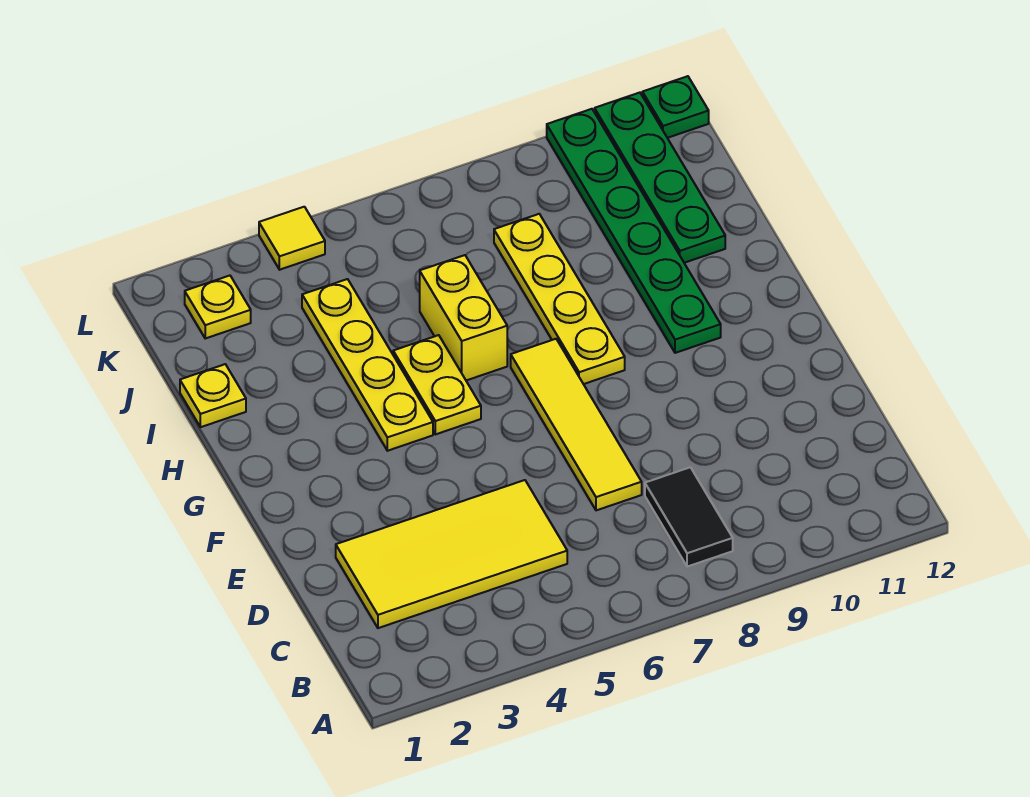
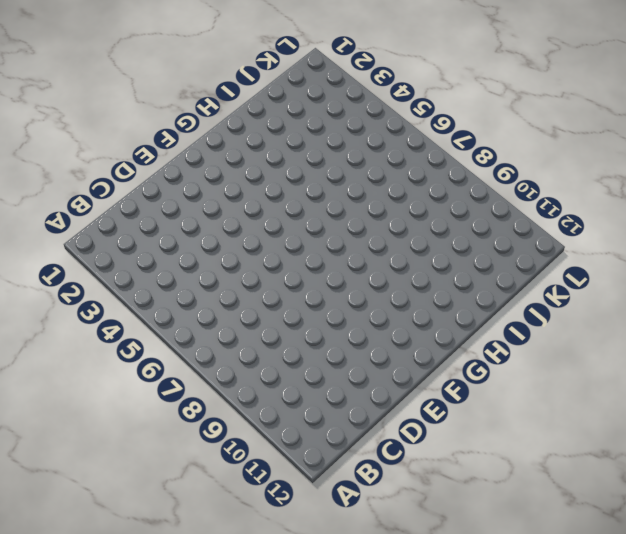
none -> black tile B8:C8 level 1
none -> yellow tile C2:D5 level 1
none -> yellow tile D7:G7 level 1

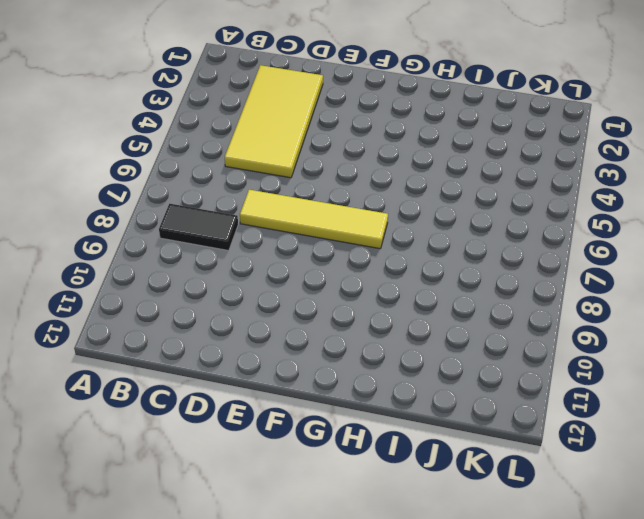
none -> yellow plate G4:J4 level 1
none -> yellow plate G5:H5 level 1
none -> yellow plate G8:J8 level 1

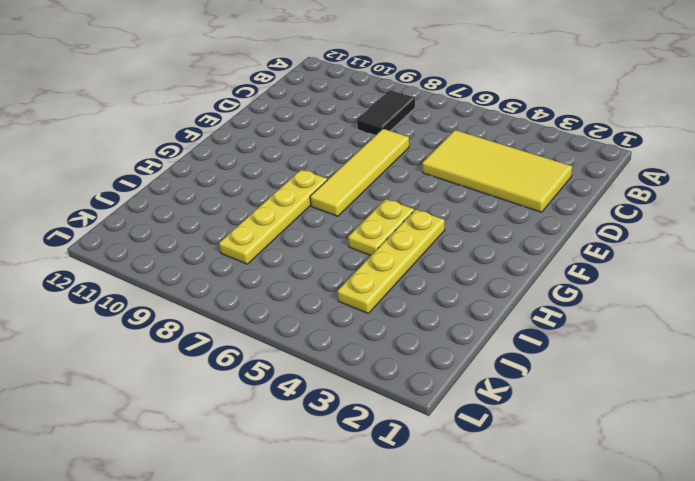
none -> green plate G10:L10 level 1
none -> yellow brick H6:I6 level 1
none -> yellow plate I1 level 1

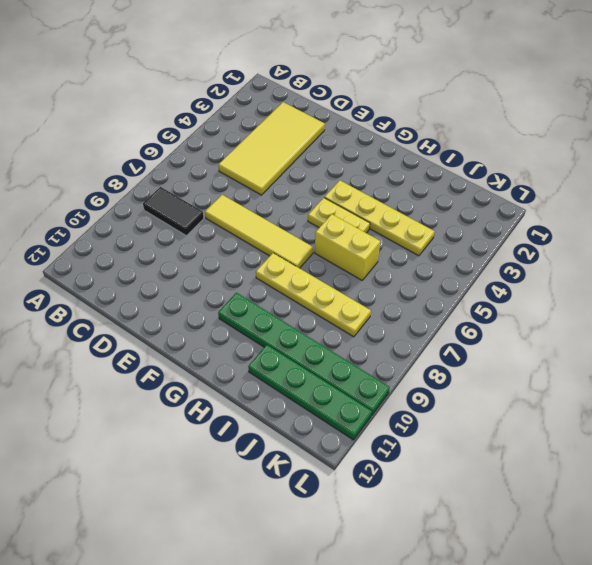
none -> yellow plate I1 level 1
none -> yellow plate K2 level 1
none -> yellow tile L4 level 1

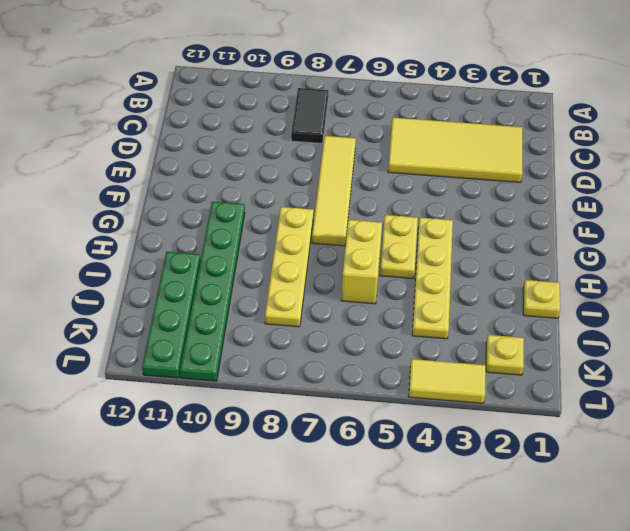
yellow tile L3:L4 level 1 -> yellow tile L4 level 1
none -> green plate L12 level 1

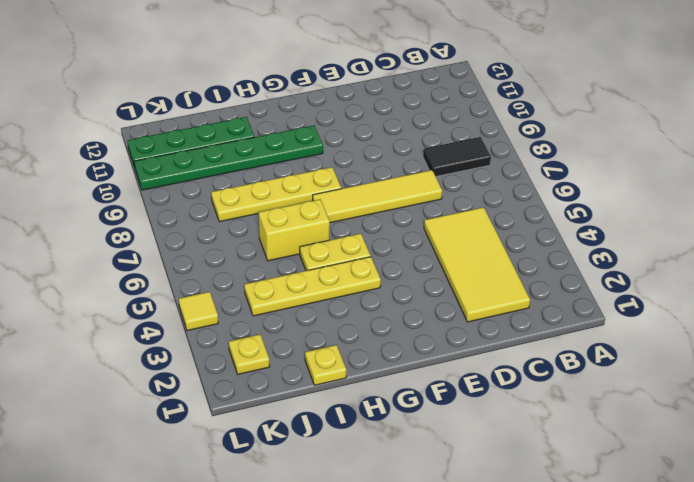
none -> green plate L12 level 1

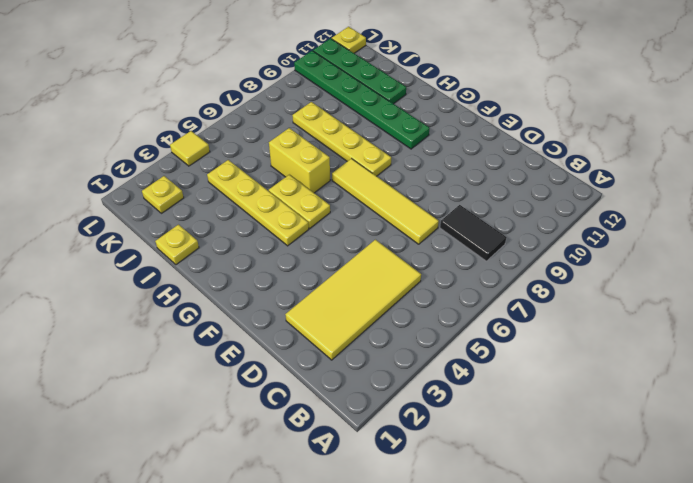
yellow plate L12 level 1 -> green plate L12 level 1

